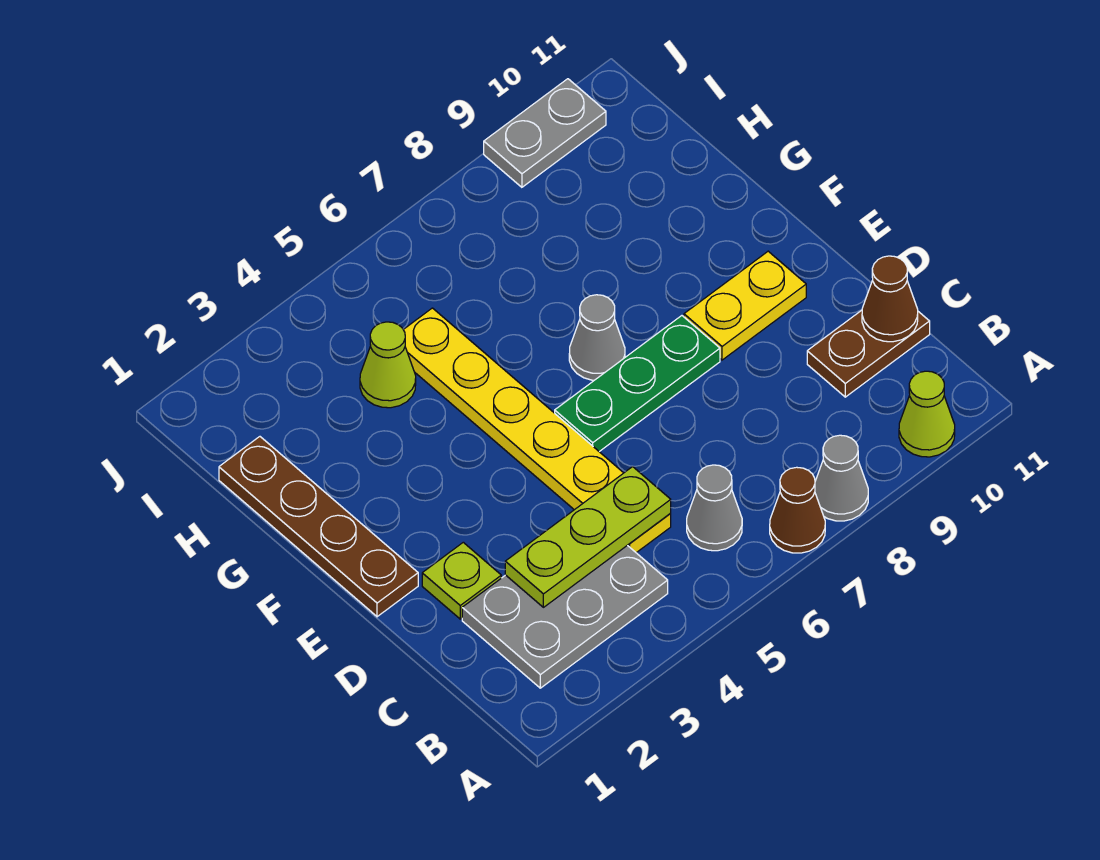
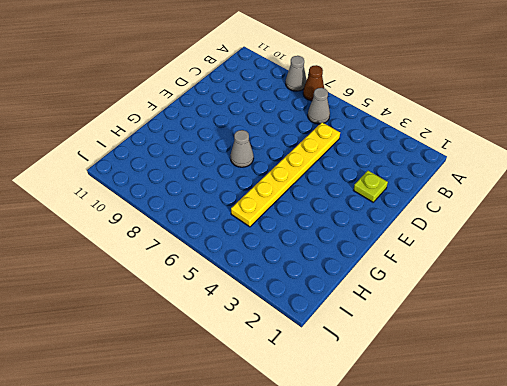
none -> lime cone A10 level 1
none -> grey plate B2:C4 level 1
none -> brown plate C10:C11 level 1

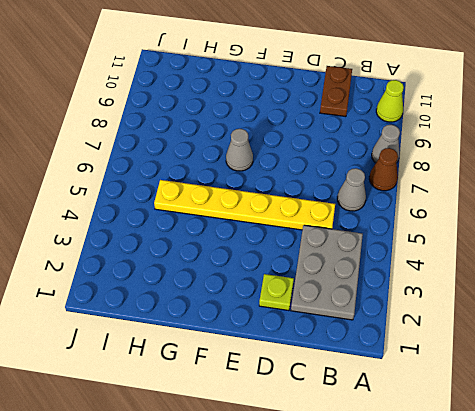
none -> brown plate E1:H1 level 1
none -> green plate E6:E8 level 1
none -> yellow plate E9:E10 level 1

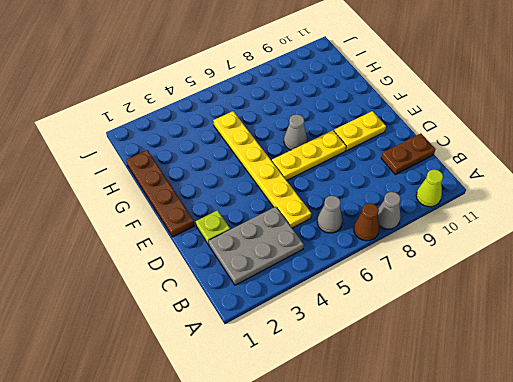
yellow plate E6:E8 level 1 -> green plate E6:E8 level 1
none -> lime cone H4 level 1
none -> grey plate J9:J10 level 1
none -> lime plate C3:C5 level 2

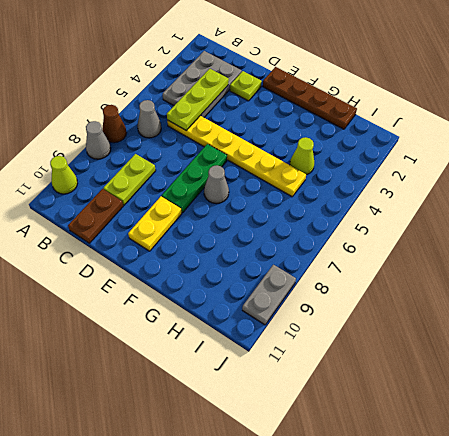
lime plate C8:C9 level 1 -> none
none -> brown cone C11 level 2

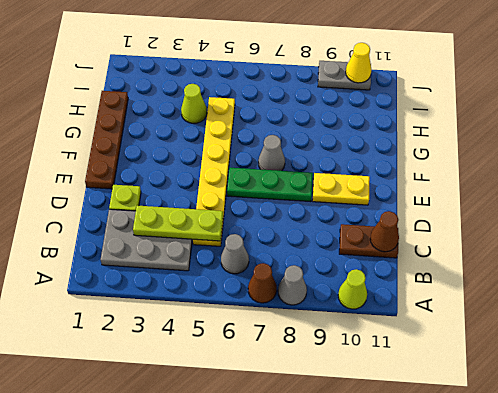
yellow cone J10 level 2 -> none

